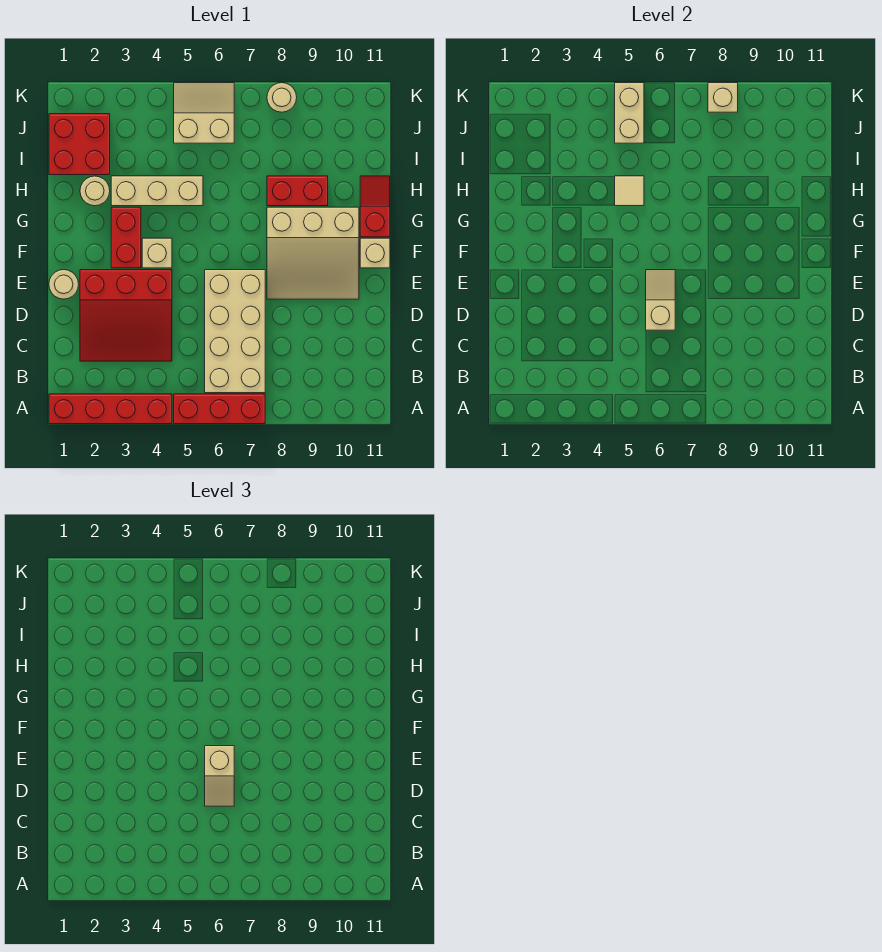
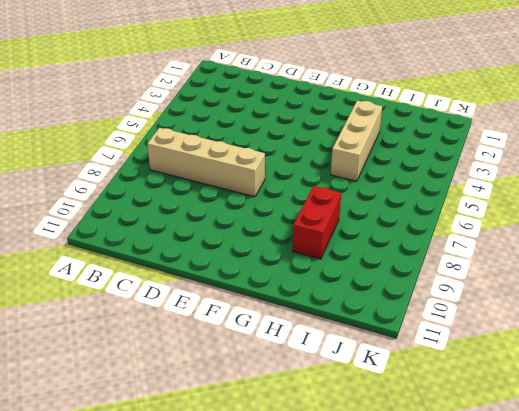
tan brick B7:E7 level 1 -> tan brick B6:E7 level 1
none -> red brick A1:A4 level 1
none -> red brick A5:A7 level 1
none -> red slope C2:E4 level 1 top E

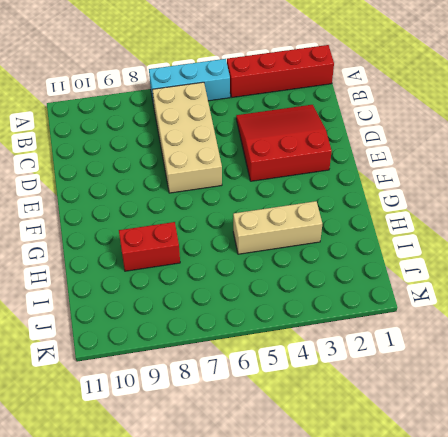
cyan brick A5:A7 level 1 -> red brick A5:A7 level 1
none -> tan round brick E1 level 1
none -> tan slope E8:G10 level 1 top G
none -> red brick F3:G3 level 1

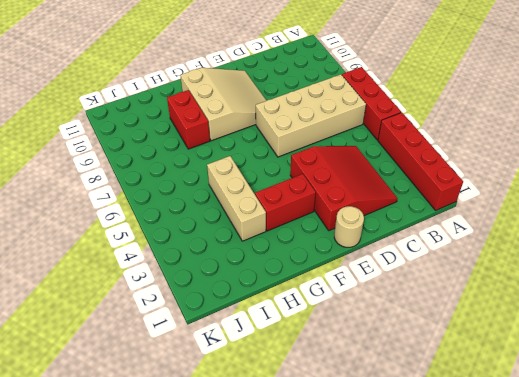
none -> tan brick F4 level 1
none -> tan brick F11 level 1
none -> red slope G11:H11 level 1 top G

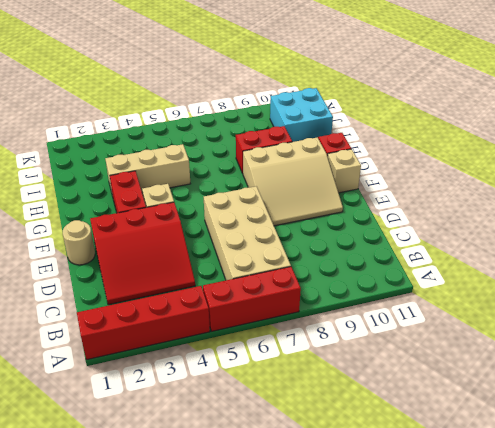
cyan brick I10:J11 level 1 -> none
none -> tan round brick H2 level 1
none -> red brick I1:J2 level 1
none -> tan slope J5:K6 level 1 top J

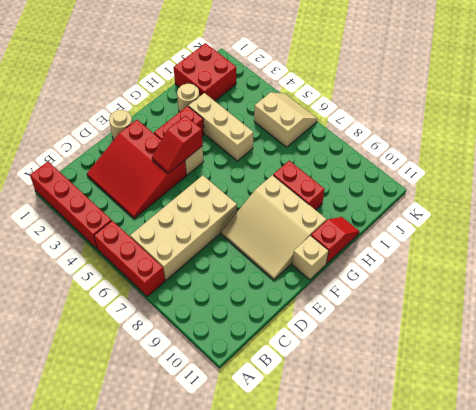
red slope E4:F4 level 2 top F -> none
none -> tan round brick K8 level 1
none -> tan slope D6:E6 level 2 top D
none -> tan tile H5 level 2

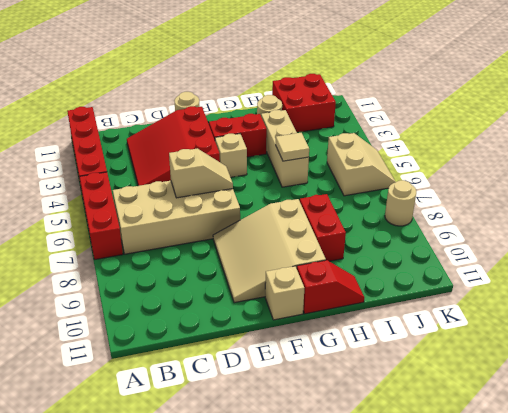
none -> tan brick J5:K5 level 2
none -> tan brick K8 level 2
none -> tan slope D6:E6 level 3 top E

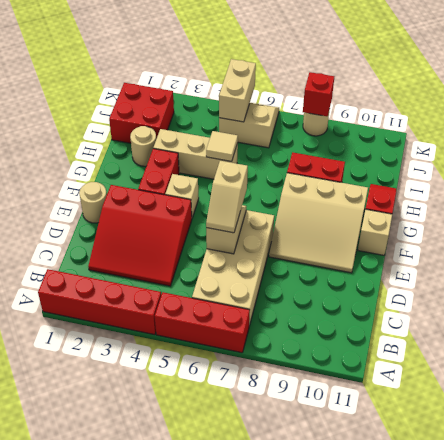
red brick K8 level 2 -> tan brick K8 level 2

